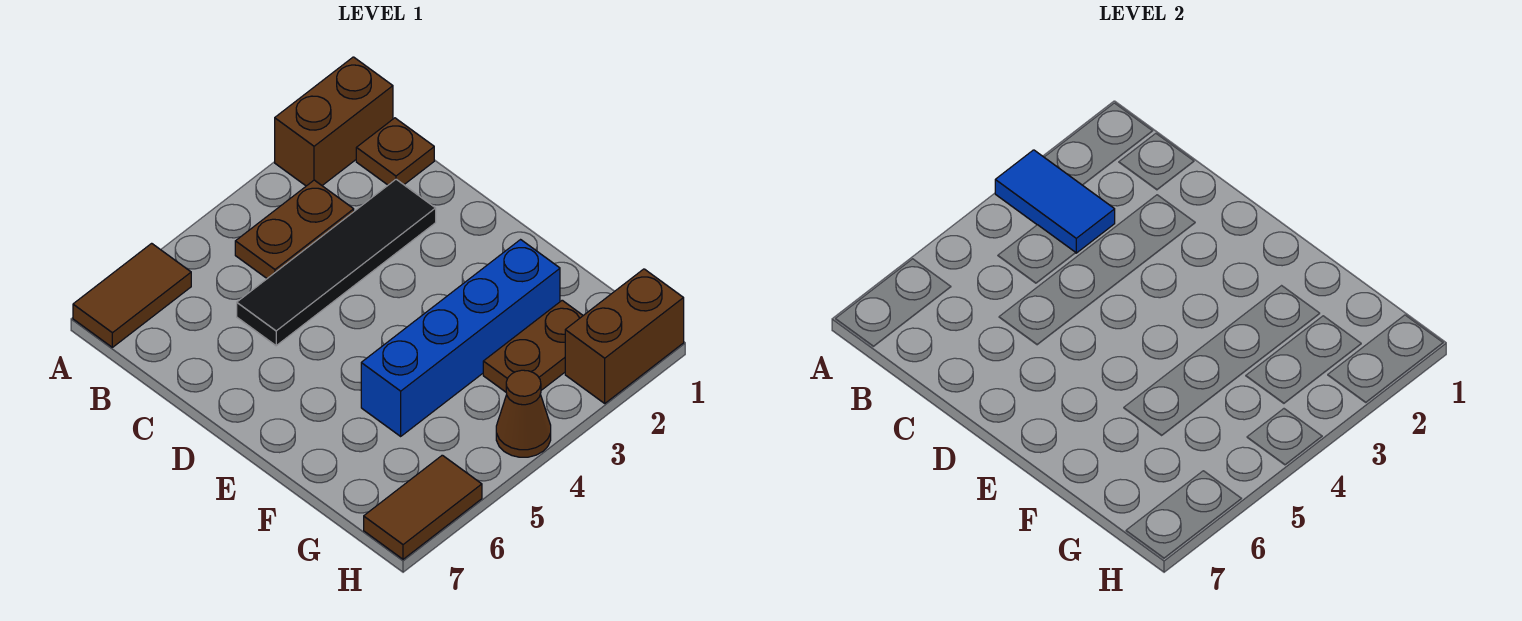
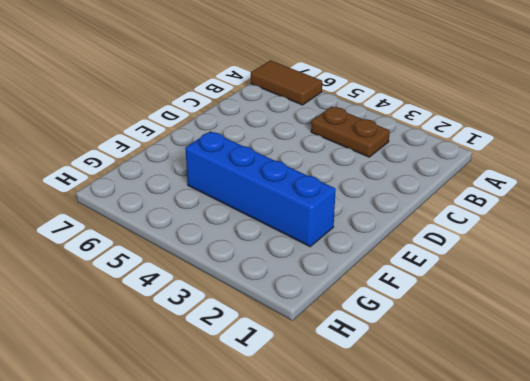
none -> brown brick A1:A2 level 1
none -> brown plate B1 level 1

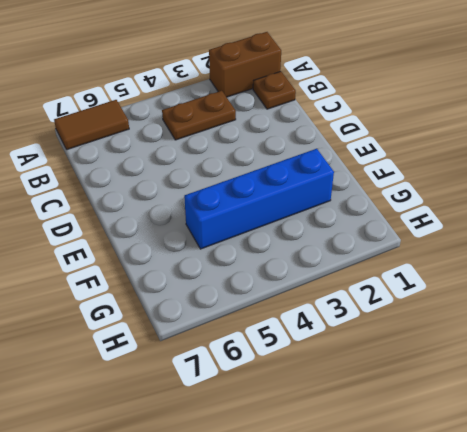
none -> black tile C2:C5 level 1
none -> brown plate G2:G3 level 1

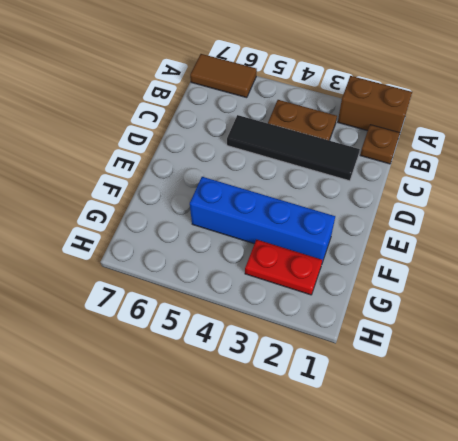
red plate G2:G3 level 1 -> brown plate G2:G3 level 1
none -> brown brick H1:H2 level 1
none -> brown cone H4 level 1

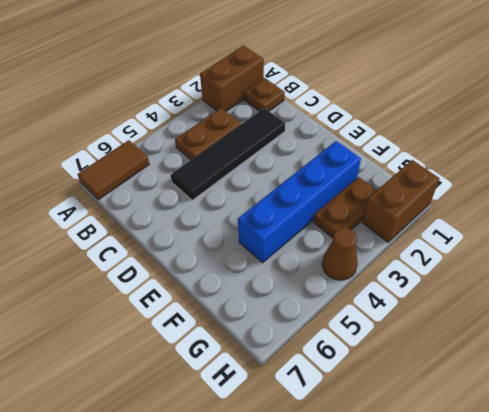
none -> brown tile H6:H7 level 1
none -> blue tile A3:B3 level 2

